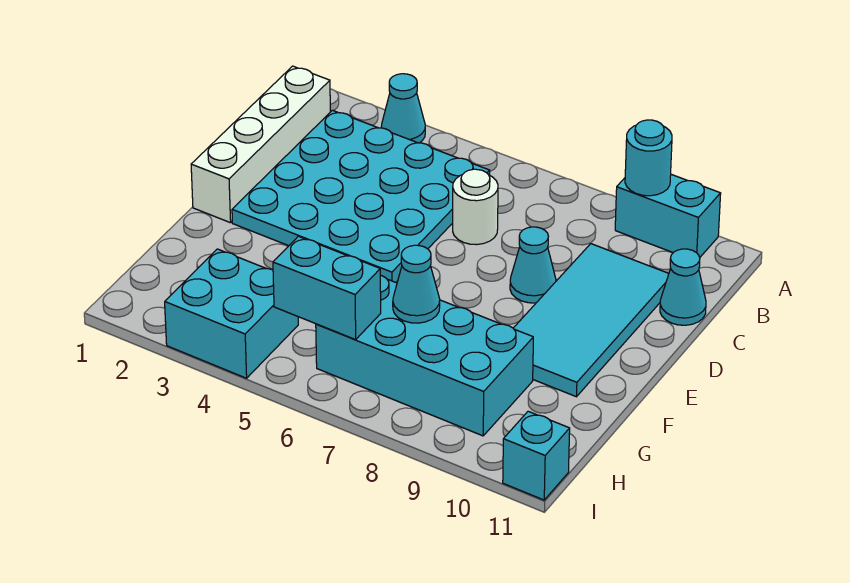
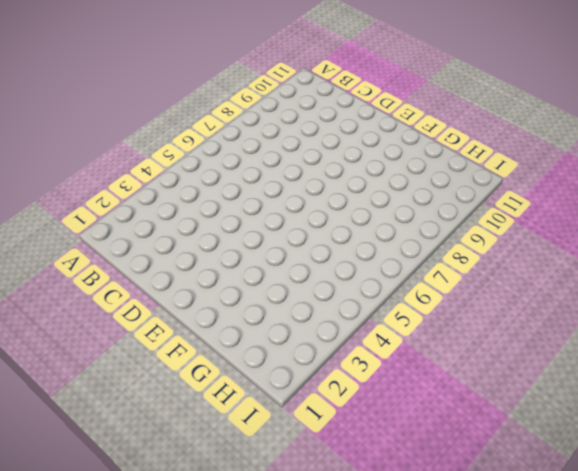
none -> cyan cone A3 level 1
none -> cyan brick A9:A10 level 1
none -> white brick B1:E1 level 1

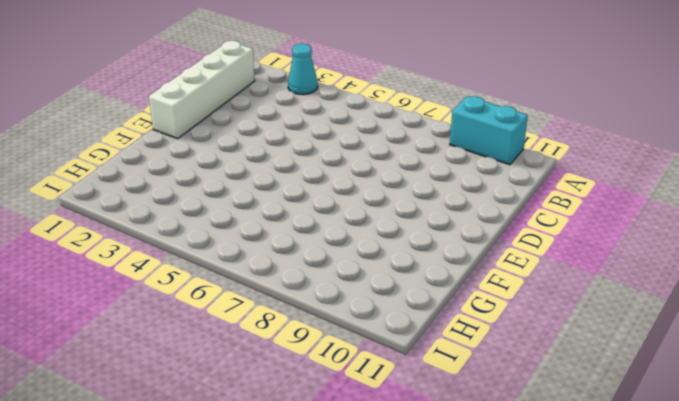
none -> cyan plate B2:E5 level 1
none -> white round brick C6 level 1
none -> cyan tile C9:F10 level 1

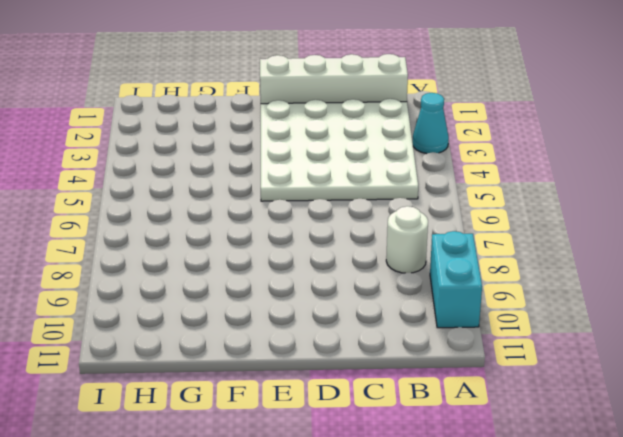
white plate B2:E5 level 1 -> cyan plate B2:E5 level 1
white round brick B8 level 1 -> white round brick C6 level 1
none -> cyan tile C9:F10 level 1
none -> cyan cone C11 level 1
none -> cyan cone D8 level 1

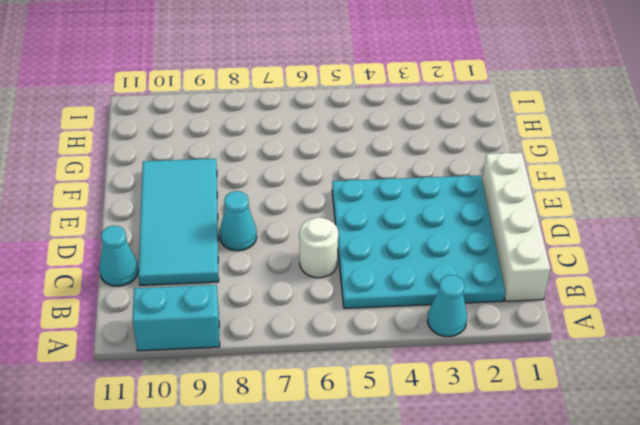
none -> cyan brick G6:H9 level 1
none -> cyan brick H3:I4 level 1
none -> cyan brick I11 level 1

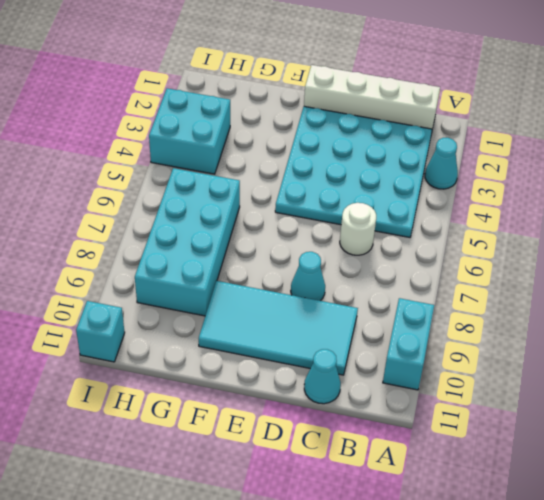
none -> cyan round brick A9 level 2
none -> cyan cone G7 level 2
none -> cyan brick H5:H6 level 2

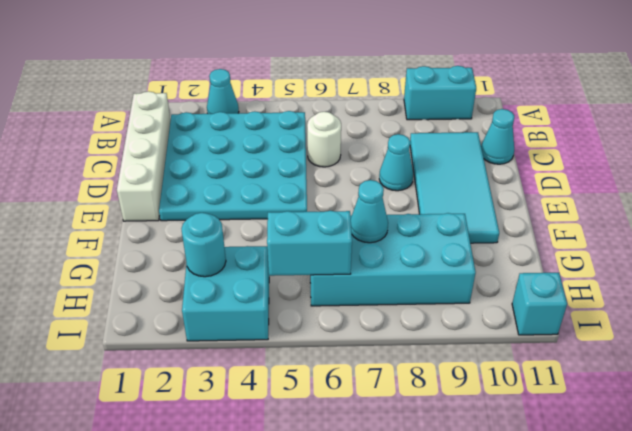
cyan round brick H3 level 2 -> cyan round brick A9 level 2

